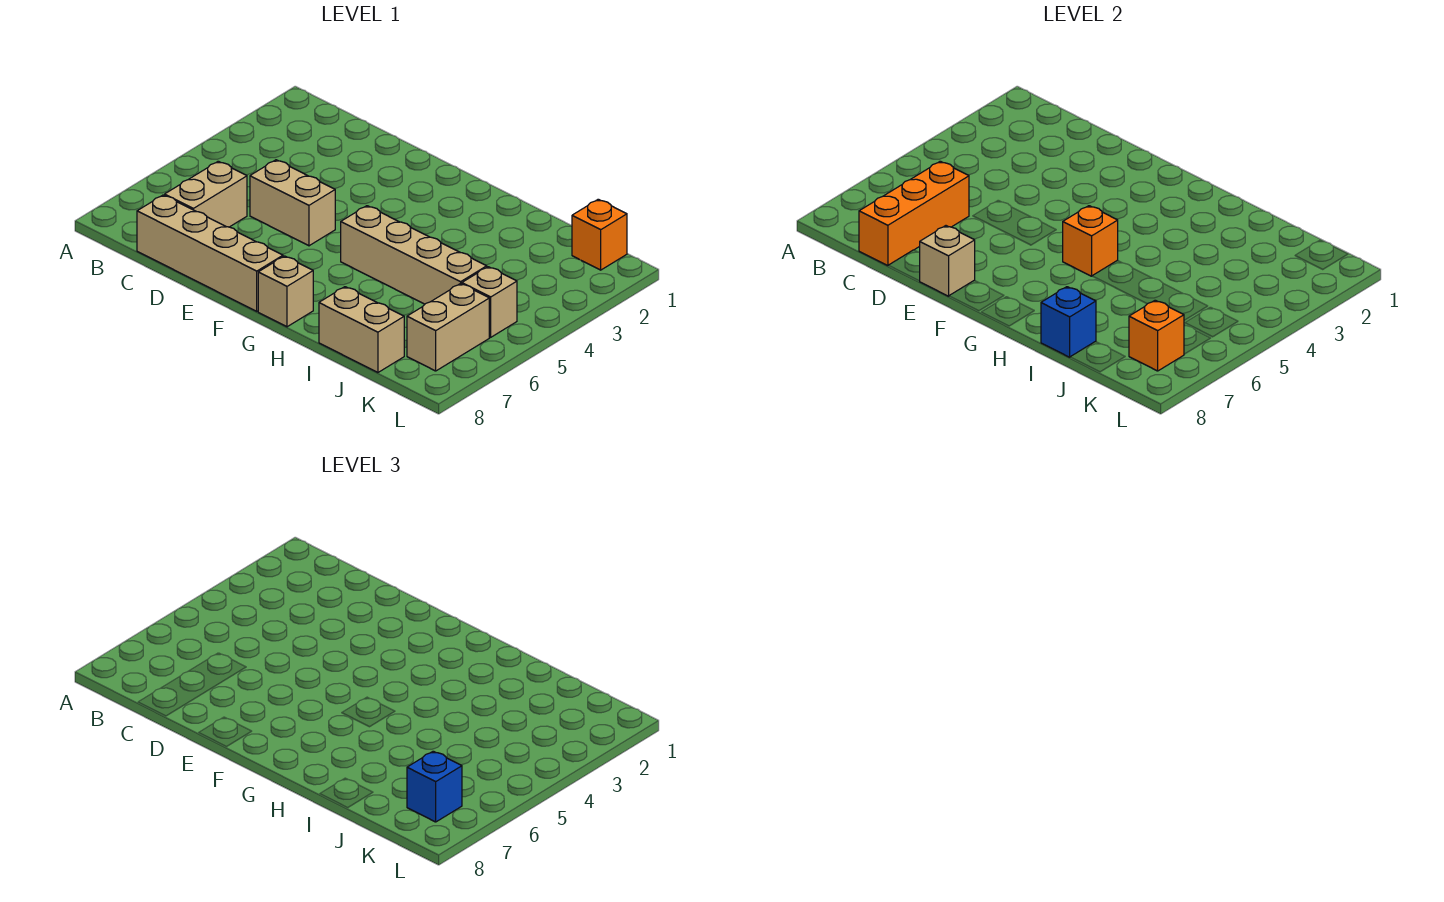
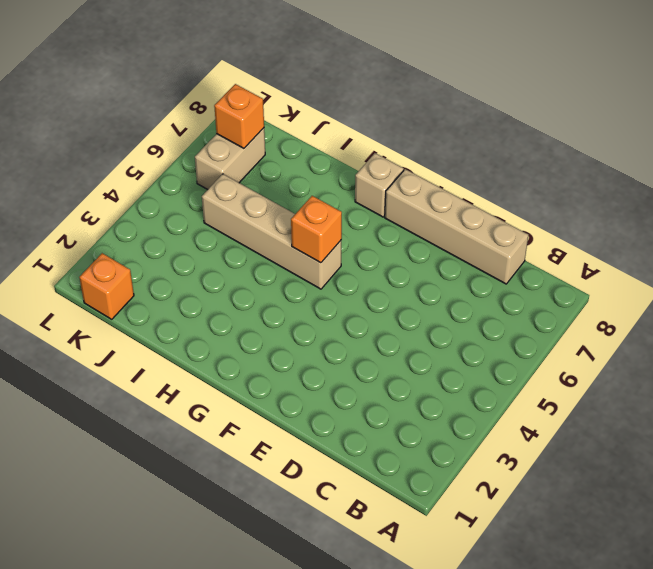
none -> tan brick C6:C7 level 1
none -> tan brick D5:E5 level 1
none -> tan brick I8:J8 level 1

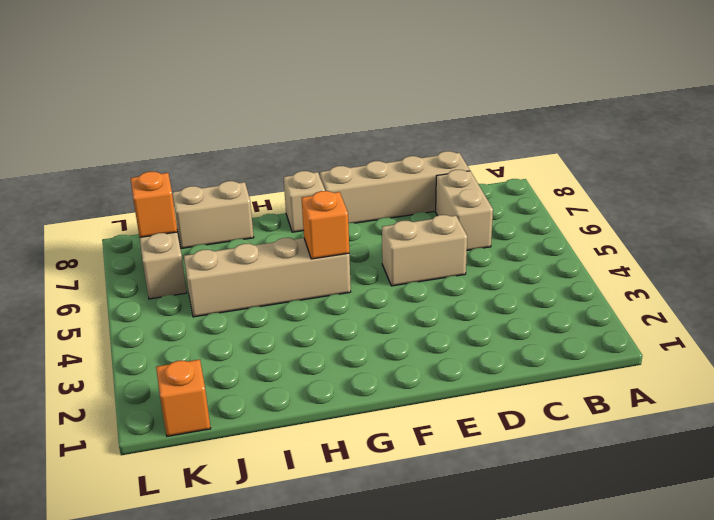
none -> tan brick K5 level 1
none -> orange brick C6:C8 level 2
none -> tan brick E8 level 2

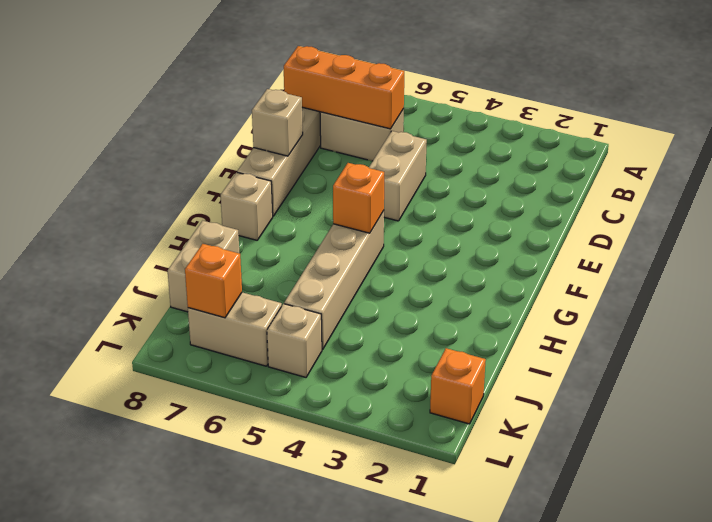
none -> blue brick I8 level 2
none -> blue brick K7 level 3

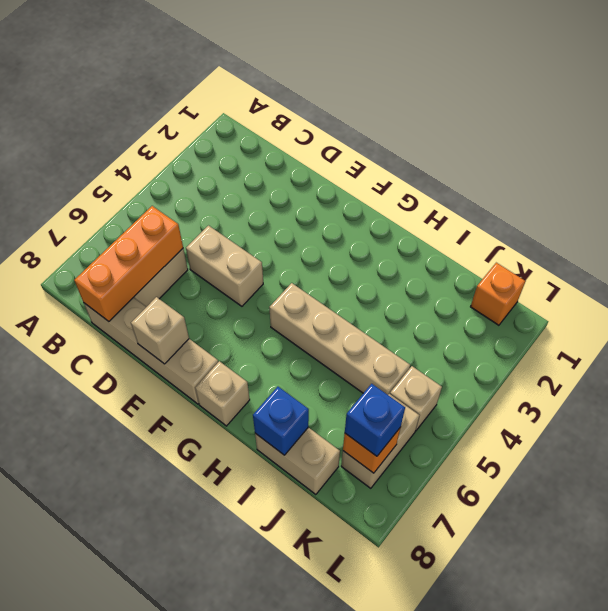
none -> orange brick G5 level 2

